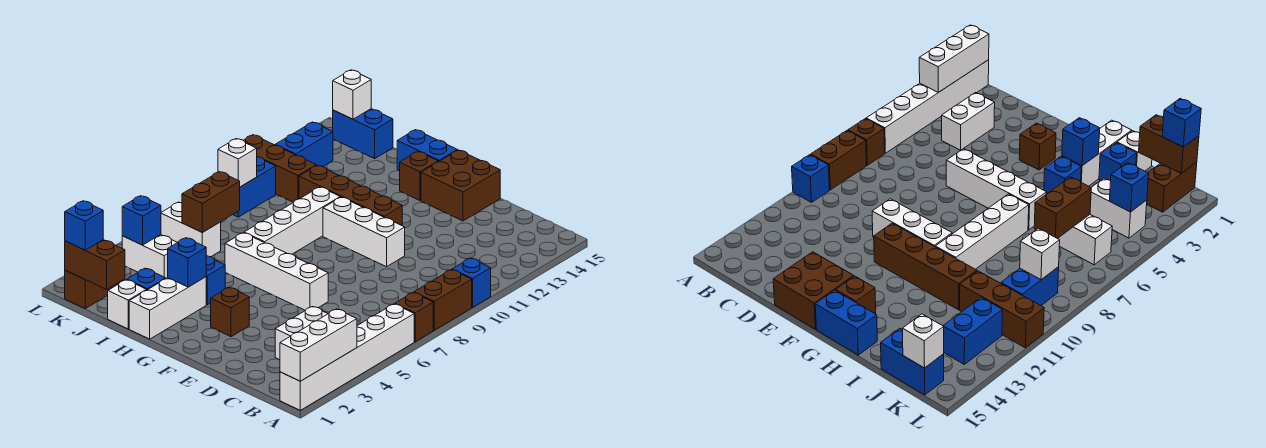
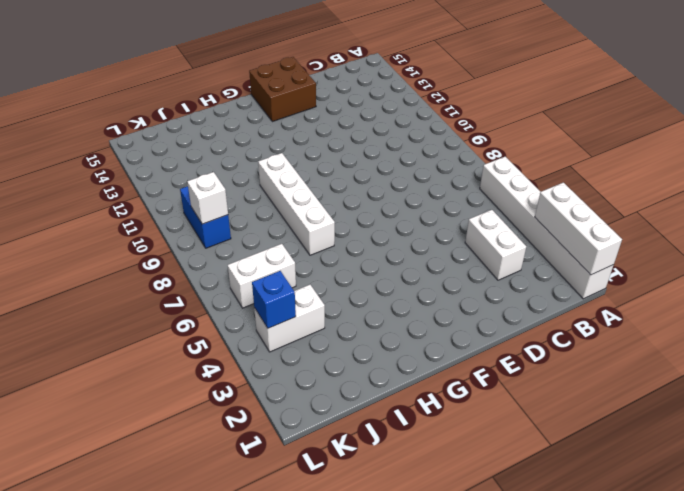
none -> brown brick A7 level 1
none -> brown brick A8:A9 level 1
none -> blue brick A10 level 1
none -> white brick E6:H6 level 1

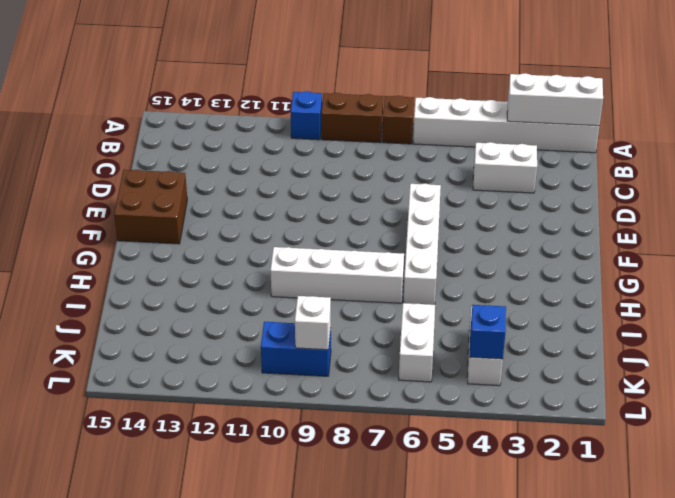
none -> white brick E10:G10 level 1
none -> brown brick F3 level 1
none -> brown brick F11:I11 level 1
none -> brown brick G14 level 1

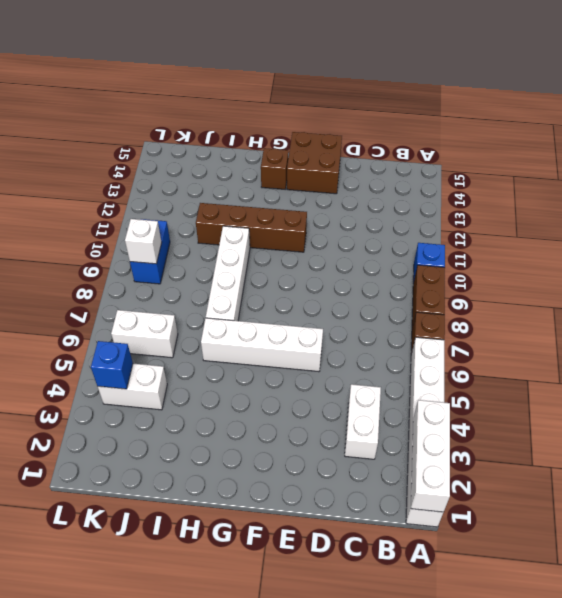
none -> white brick E10:G10 level 1
none -> brown brick F3 level 1
none -> blue brick G15:H15 level 1
none -> white brick H1:H3 level 1

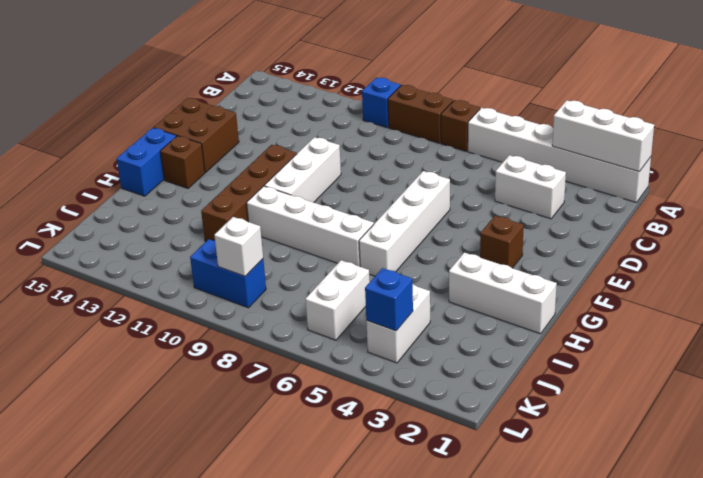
none -> blue brick H4 level 1
none -> white brick I1 level 1
none -> blue brick I2 level 1
none -> brown brick J11:L11 level 1

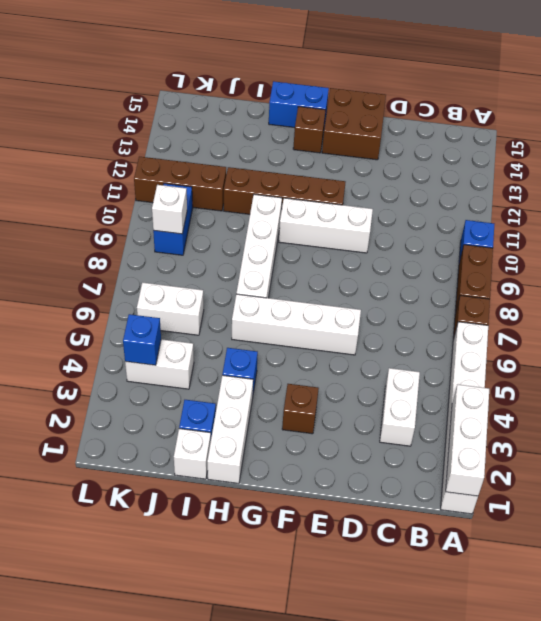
none -> blue brick J15:K15 level 1
none -> brown brick K1:K2 level 1
none -> blue brick K12:K13 level 1
none -> blue brick H3 level 2

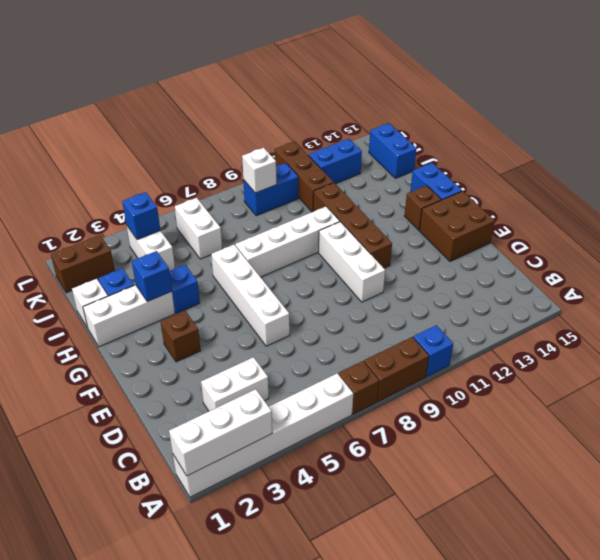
none -> brown brick J1:K1 level 2
none -> brown brick J6:J7 level 2
none -> white brick K15 level 2
none -> blue brick K1 level 3

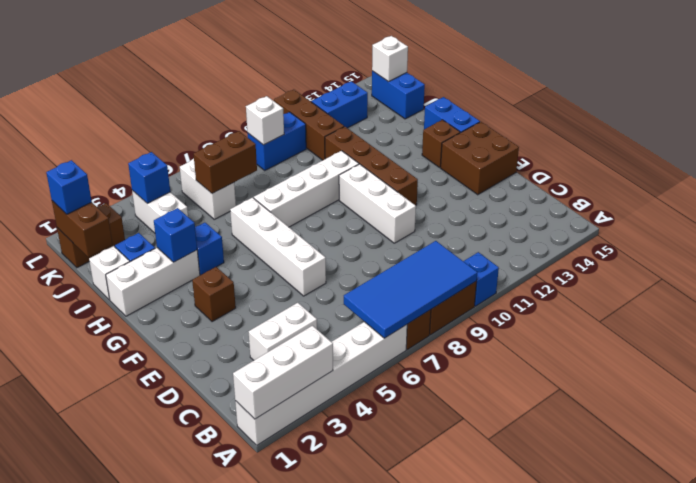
blue tile A6:B9 level 2 -> none

